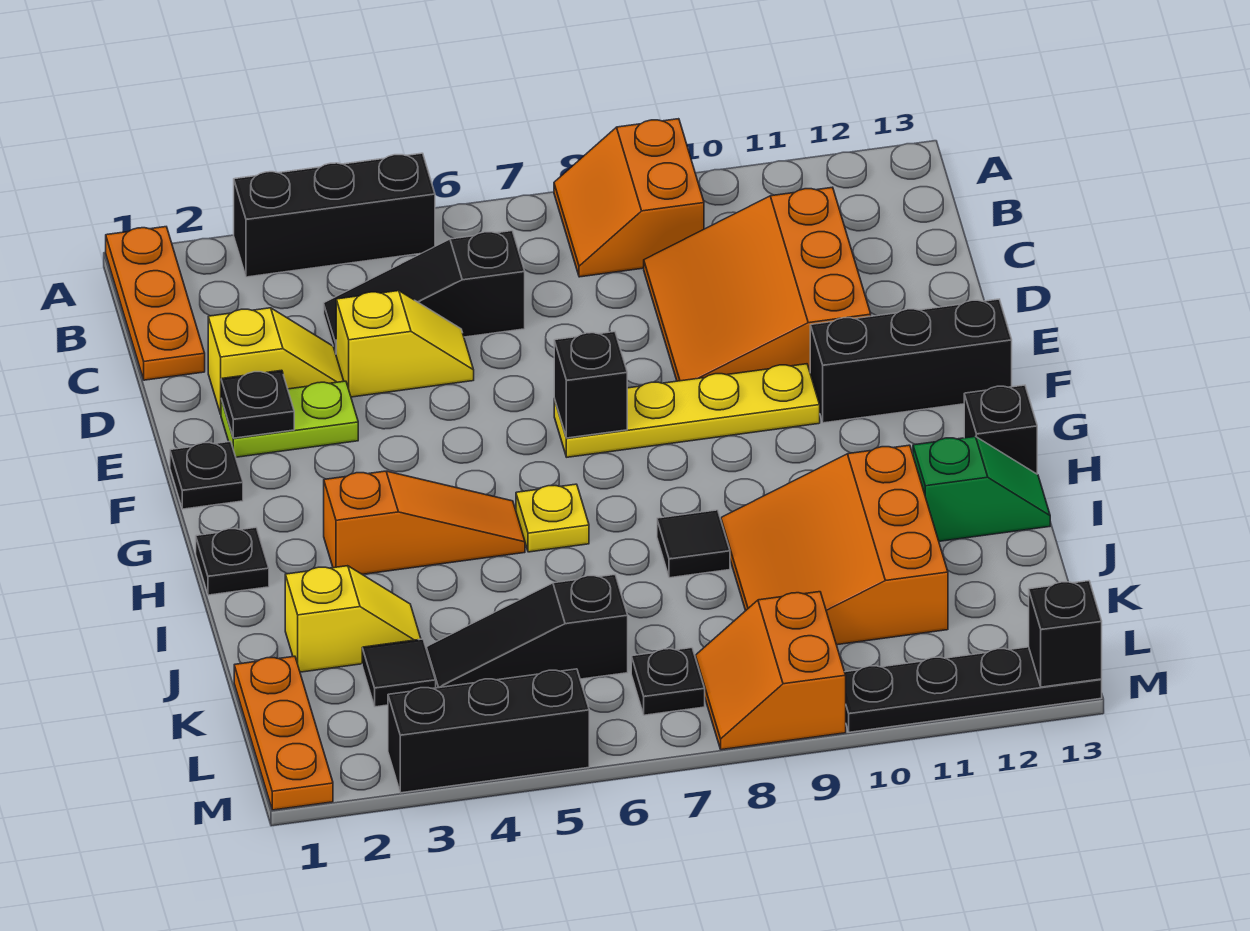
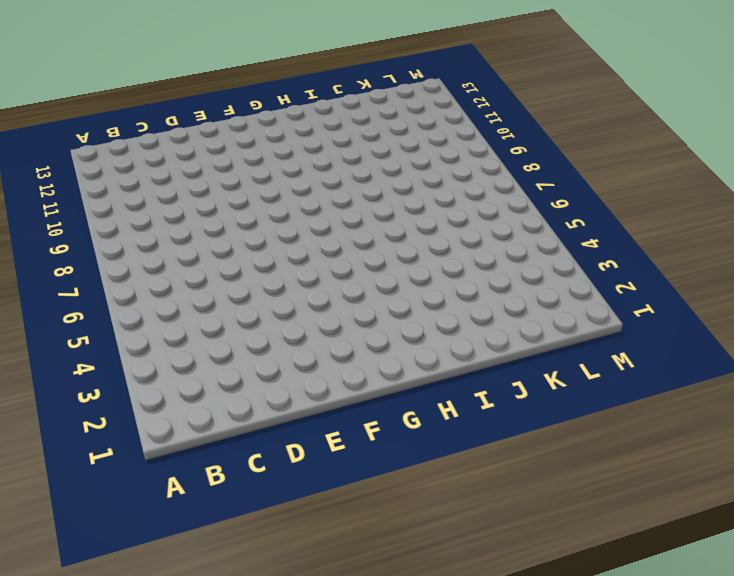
none -> orange plate A1:C1 level 1
none -> black brick A3:A5 level 1
none -> orange slope A8:B9 level 1 top 9

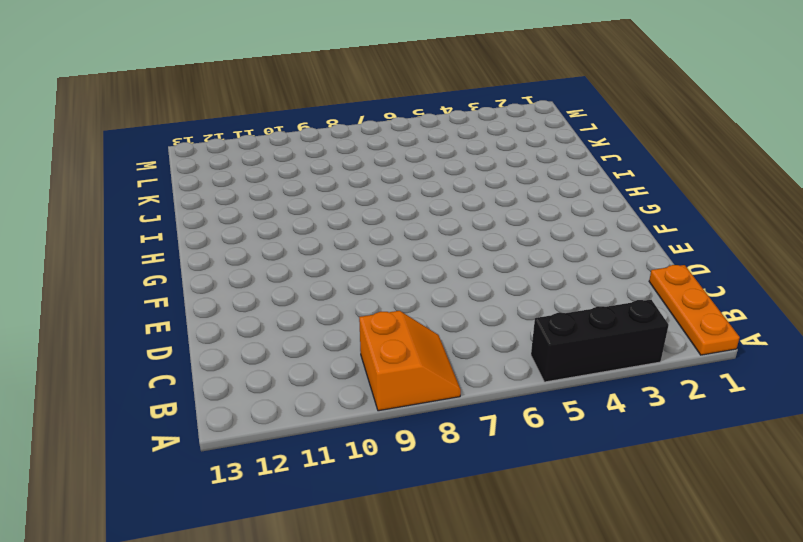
none -> black slope C4:C6 level 1 top 6
none -> orange slope C9:E11 level 1 top 11
none -> yellow slope D2:D3 level 1 top 2

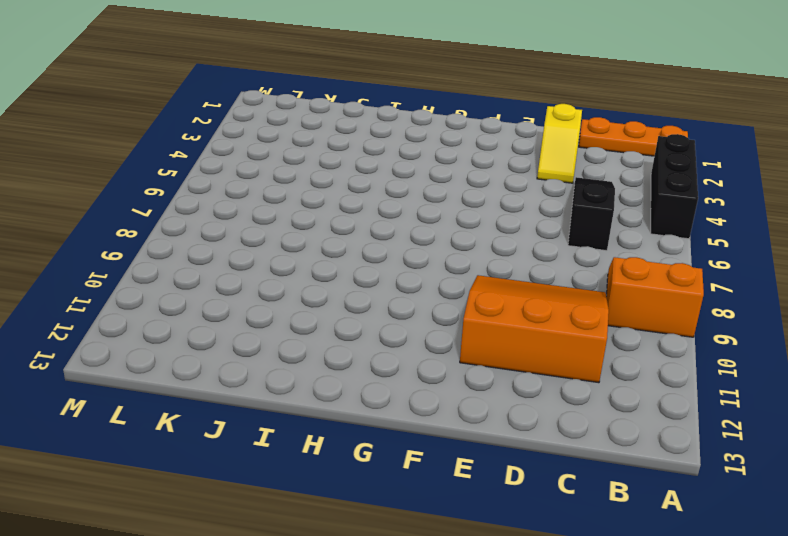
none -> yellow slope D4:D5 level 1 top 4
none -> lime plate E2:E3 level 1
none -> black plate F1 level 1

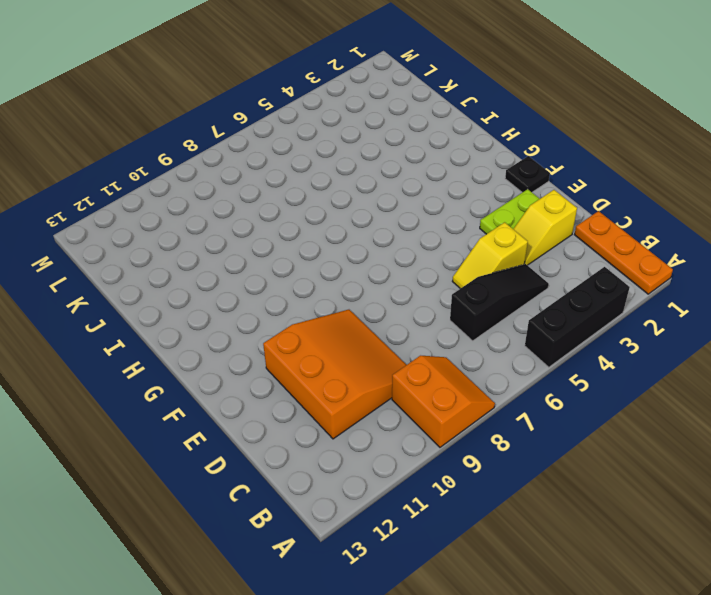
none -> yellow plate F7:F10 level 1
none -> black brick F11:F13 level 1
none -> black plate H1 level 1

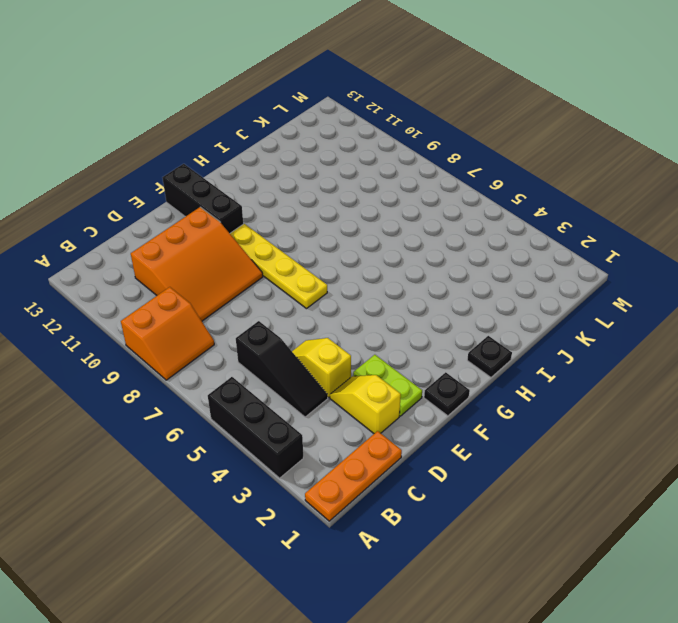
none -> orange slope H3:H5 level 1 top 3
none -> yellow plate H6 level 1
none -> black brick H13 level 1

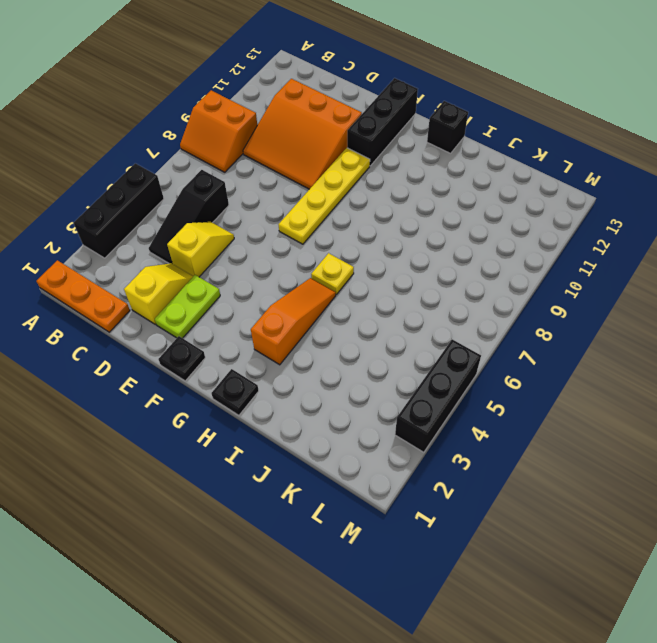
none -> black tile I8 level 1
none -> orange slope I9:K11 level 1 top 11
none -> green slope I12:I13 level 1 top 12

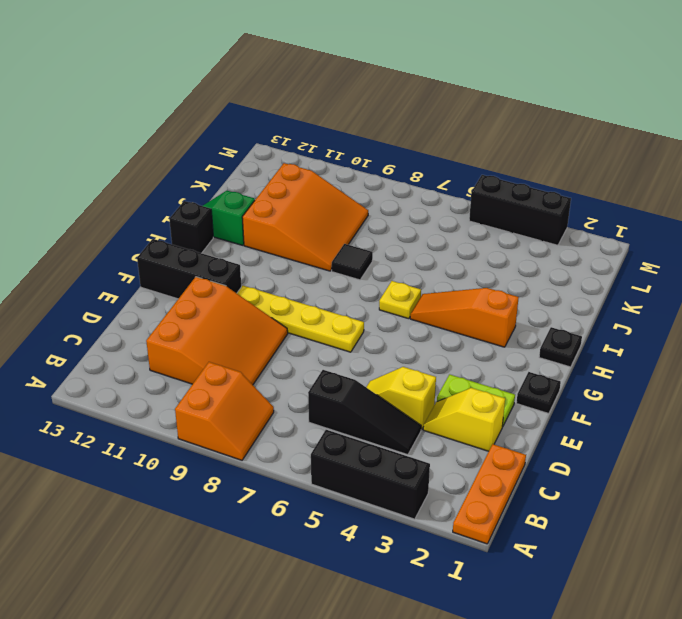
none -> yellow slope J2:J3 level 1 top 2
none -> orange plate K1:M1 level 1
none -> black tile K3 level 1

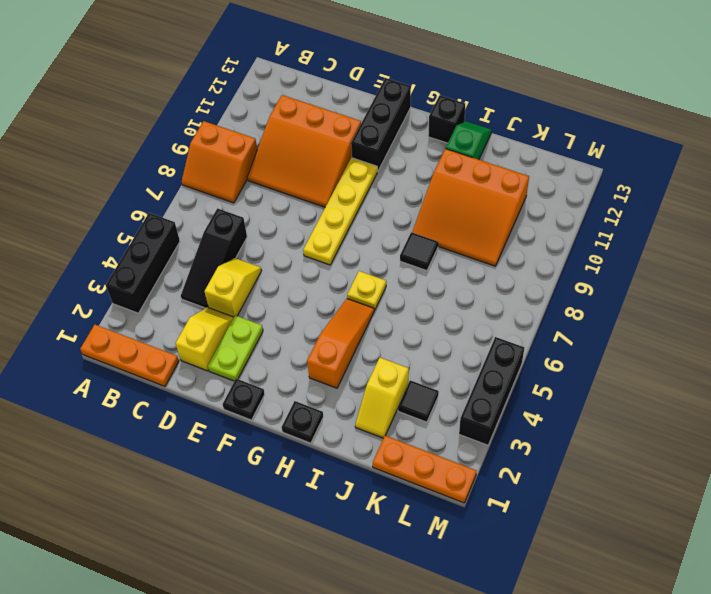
yellow slope J2:J3 level 1 top 3 -> yellow slope J2:J3 level 1 top 2
none -> black slope K4:K6 level 1 top 6
none -> black plate L7 level 1
none -> orange slope L8:M9 level 1 top 9

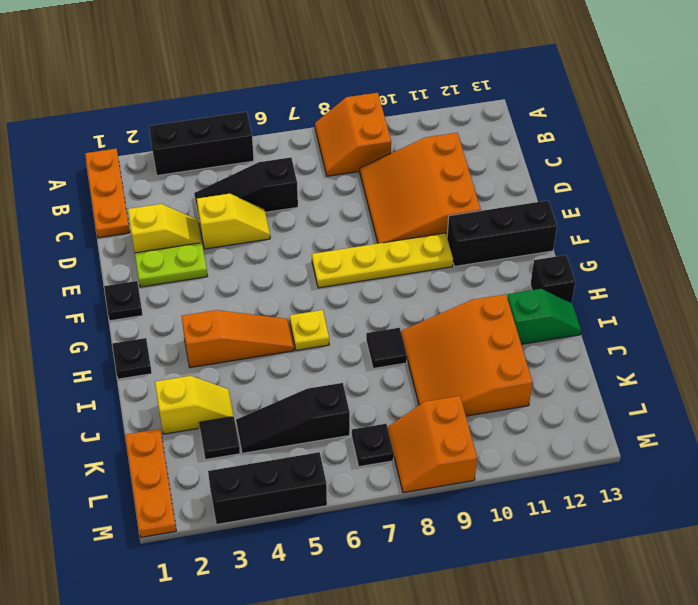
none -> black plate M10:M13 level 1
none -> black plate E2 level 2
none -> black brick F7 level 2

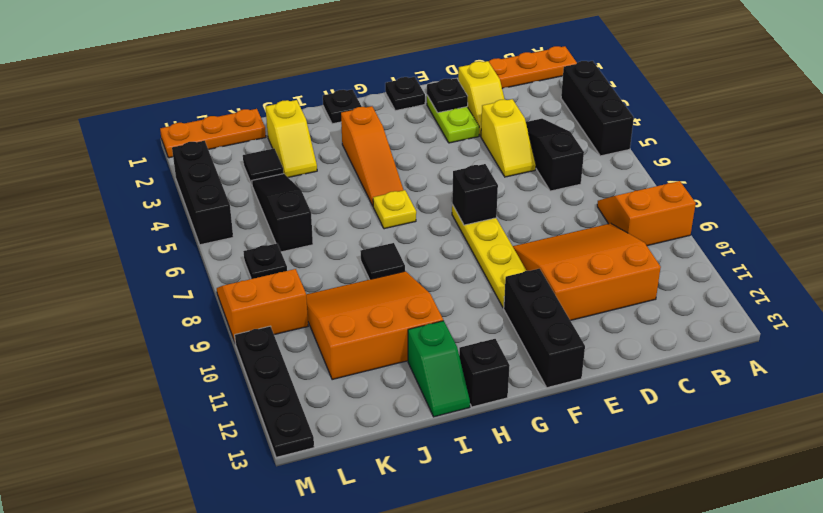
none -> black brick M13 level 2

